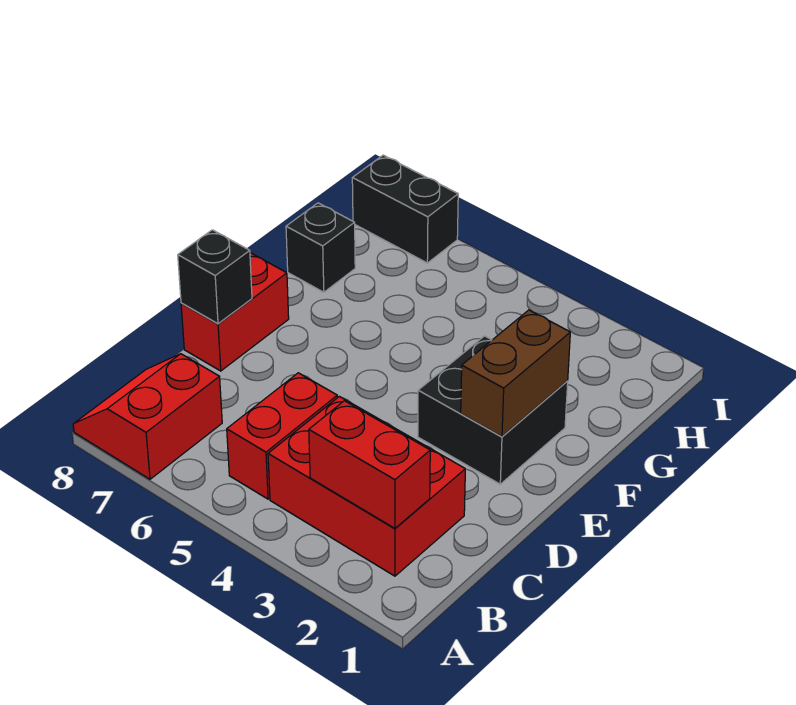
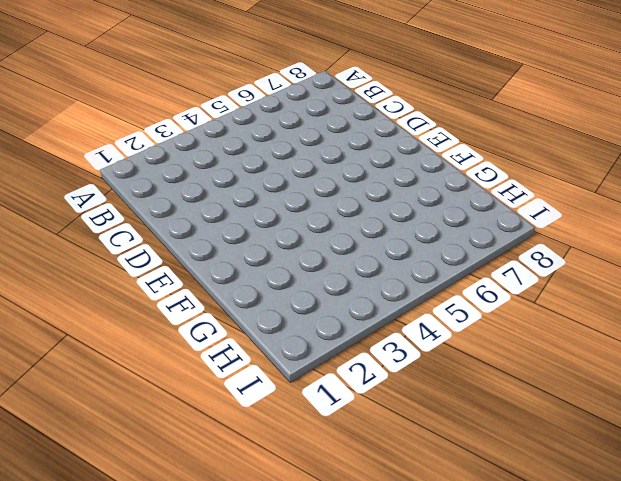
none -> red slope A7:B8 level 1 top 7
none -> red brick B2:C4 level 1

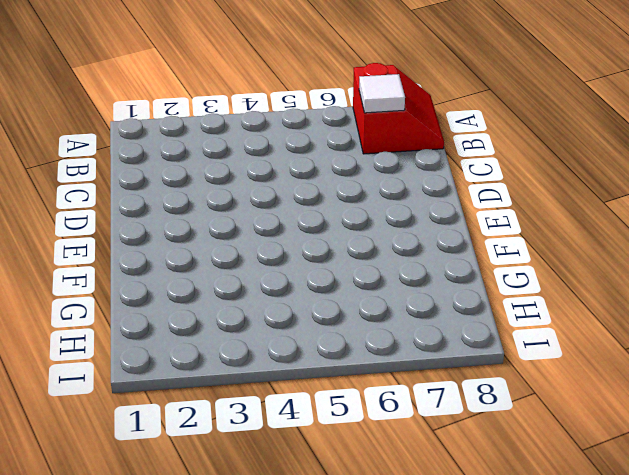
white tile B7 level 2 -> none
none -> red brick B2:C4 level 1
none -> red brick B5:C5 level 1

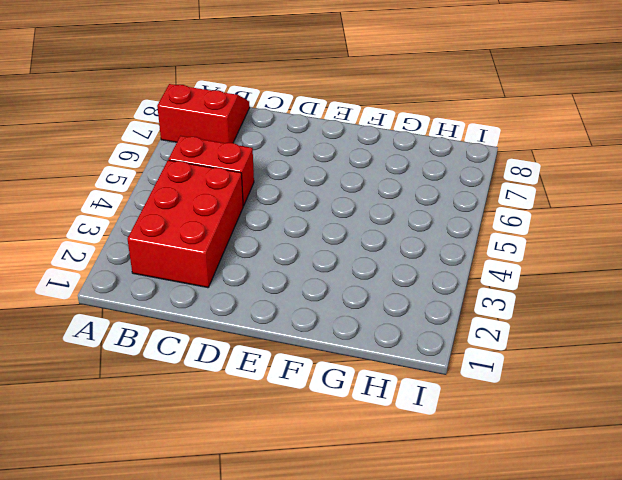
none -> red brick D8:E8 level 1
none -> black brick E2:F3 level 1

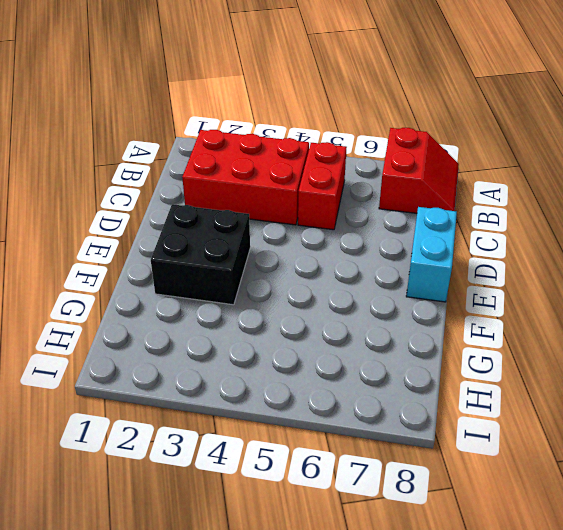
cyan brick D8:E8 level 1 -> red brick D8:E8 level 1
none -> black brick G8 level 1
none -> black brick I7:I8 level 1

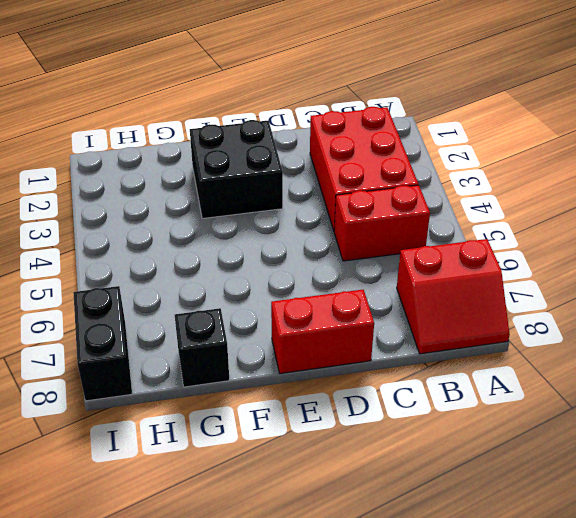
none -> red brick B2:B3 level 2
none -> black brick D8 level 2

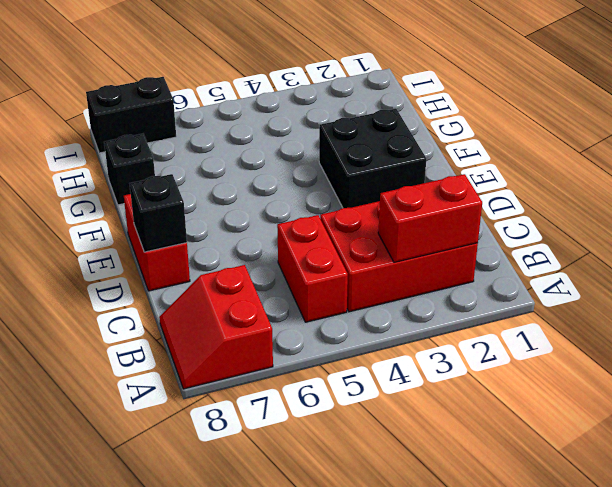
none -> brown brick E2:F2 level 2

